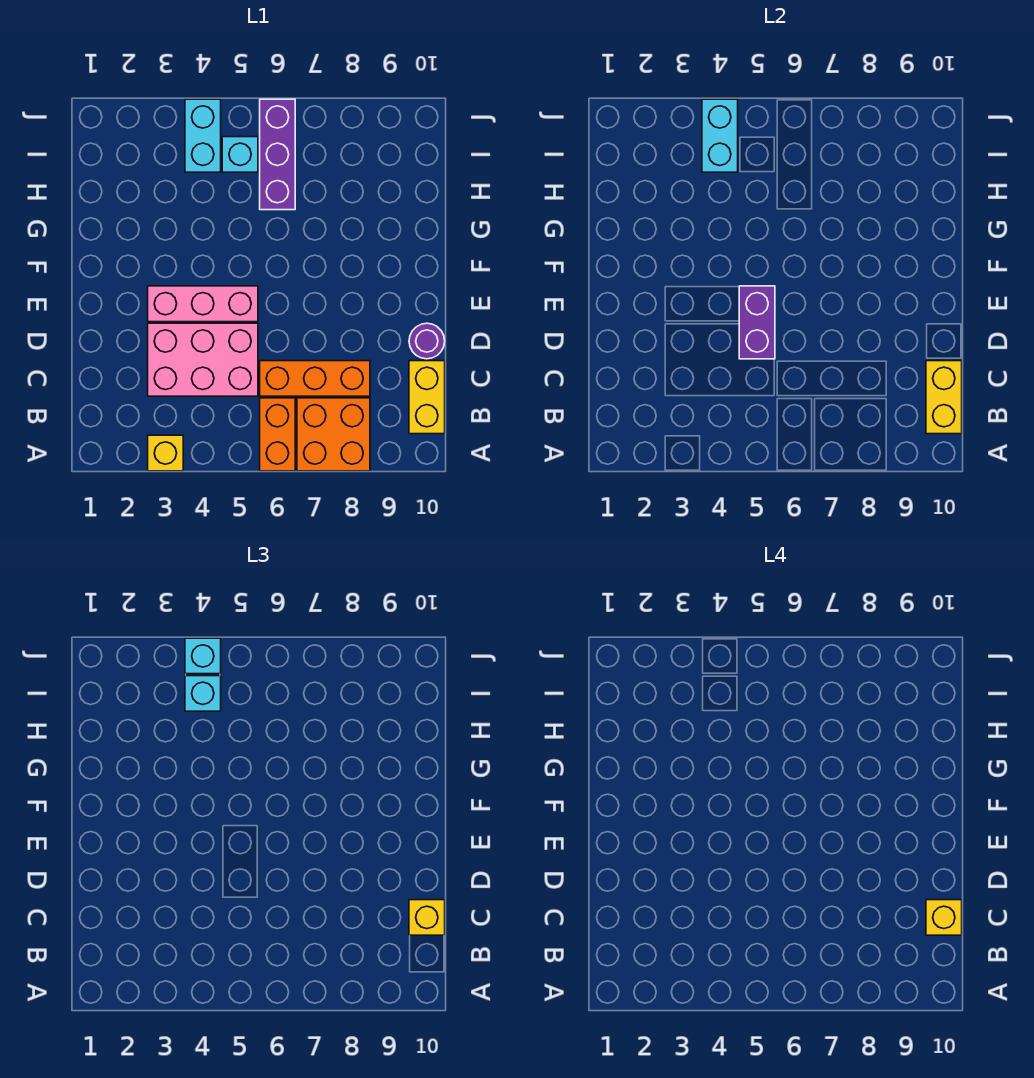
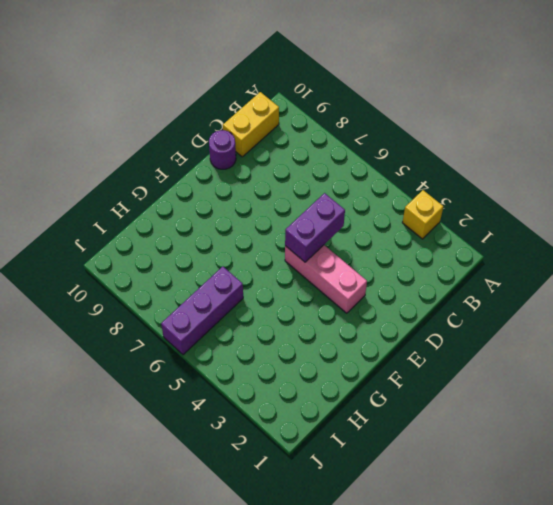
none -> orange brick A6:B6 level 1
none -> orange brick A7:B8 level 1
none -> pink brick C3:D5 level 1

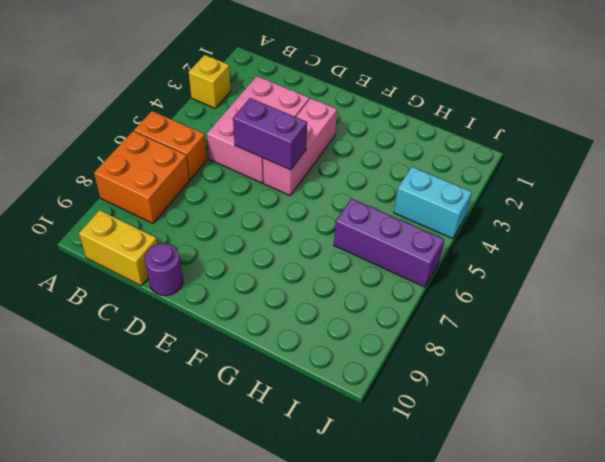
none -> orange brick C6:C8 level 1
none -> cyan brick I5 level 1
none -> yellow brick B10:C10 level 2

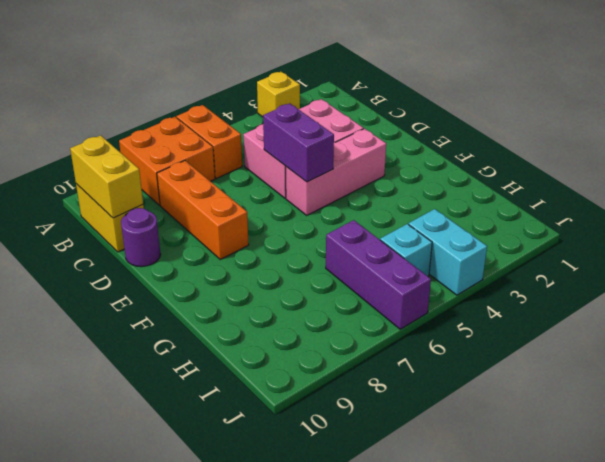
orange brick C8:E8 level 1 -> orange brick C6:C8 level 1
none -> cyan brick I4:J4 level 2
none -> yellow brick C10 level 3
none -> cyan brick I4 level 3

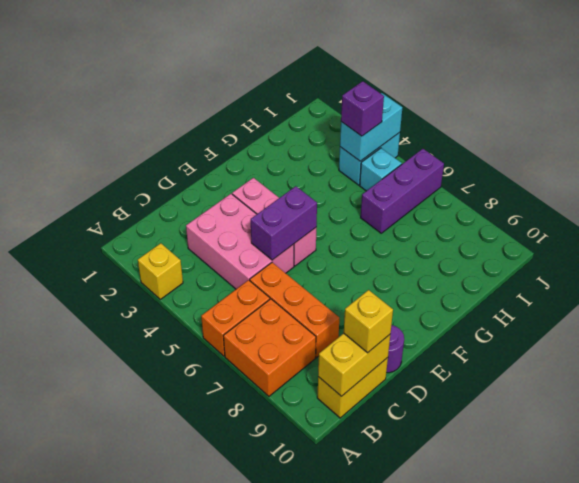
purple brick I4 level 3 -> cyan brick I4 level 3
none -> cyan brick J4 level 3
none -> yellow brick C10 level 4

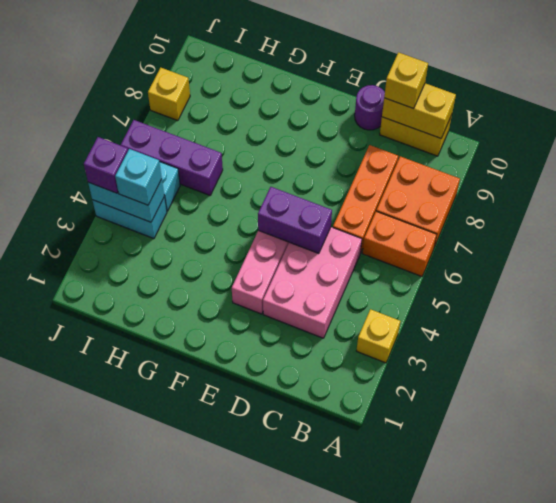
purple brick J4 level 3 -> cyan brick J4 level 3
yellow brick J8 level 1 -> yellow brick C10 level 4

